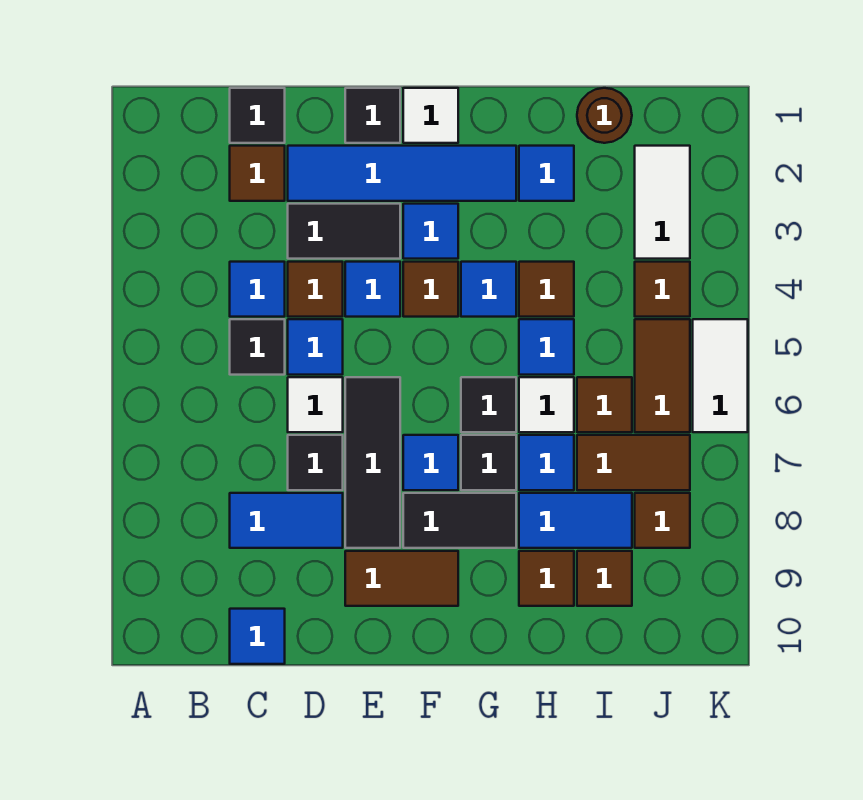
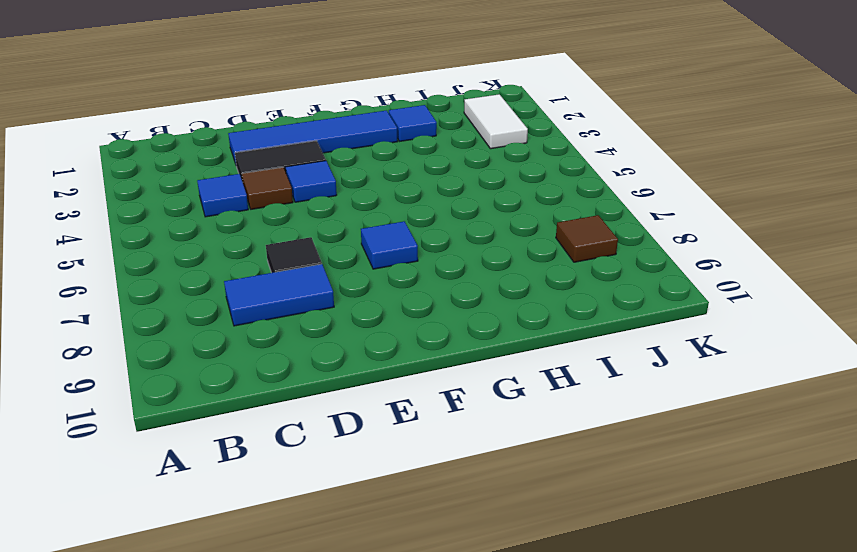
none -> black tile C1 level 1
none -> brown tile C2 level 1
none -> black tile C5 level 1
none -> blue tile C10 level 1

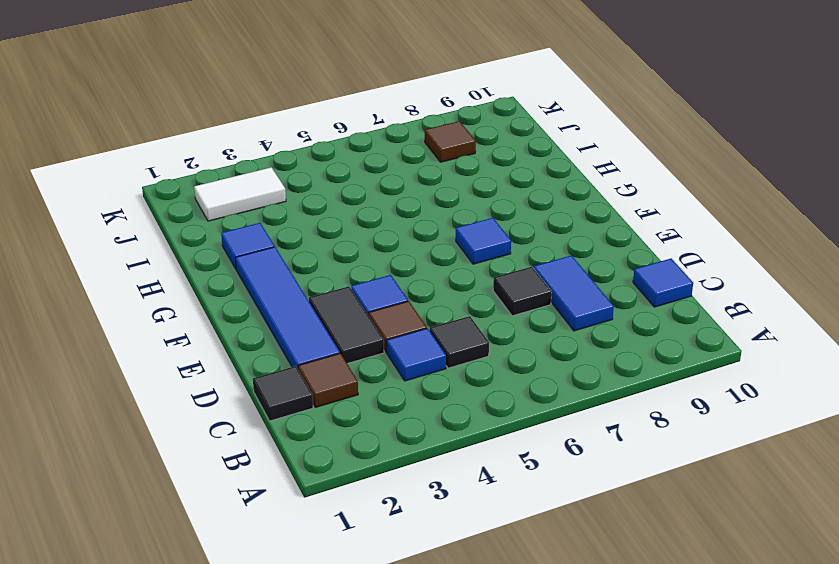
none -> blue tile D5 level 1
none -> white tile D6 level 1
none -> black tile E1 level 1
none -> black tile E6:E8 level 1

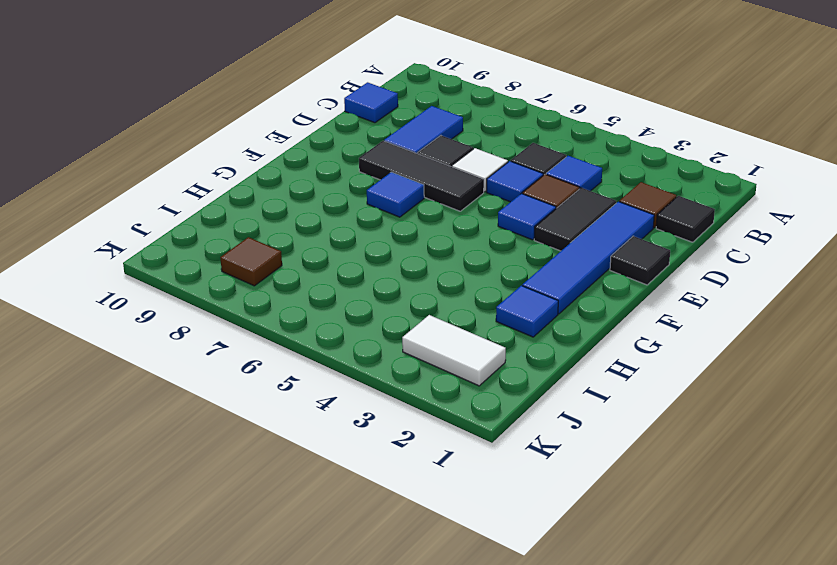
none -> brown tile E9:F9 level 1
none -> white tile F1 level 1
none -> blue tile F3 level 1
none -> brown tile F4 level 1

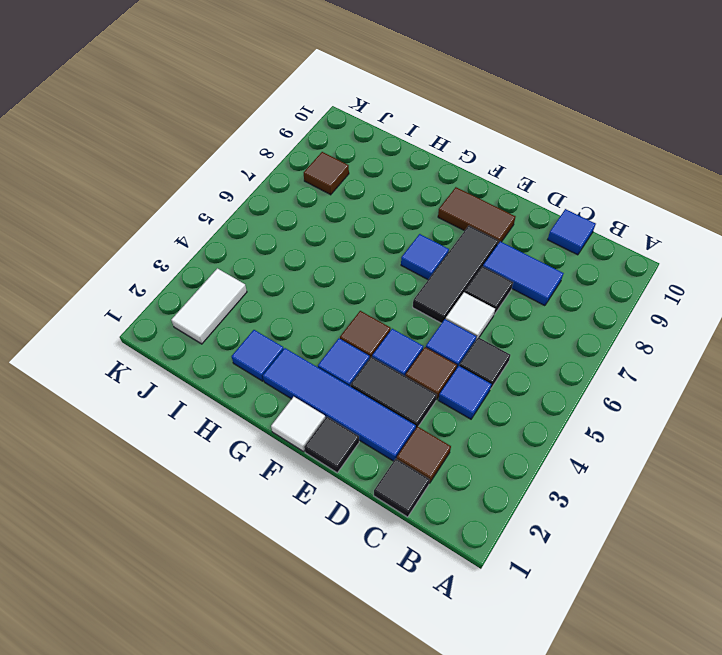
none -> black tile F8:G8 level 1
none -> blue tile G4 level 1
none -> black tile G6 level 1
none -> black tile G7 level 1

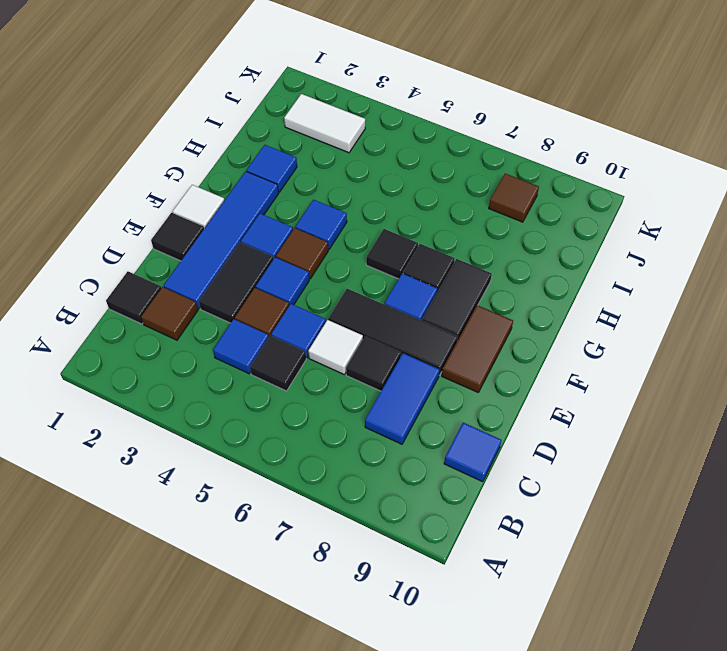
none -> brown tile H4 level 1
none -> blue tile H5 level 1
none -> white tile H6 level 1
none -> blue tile H7 level 1

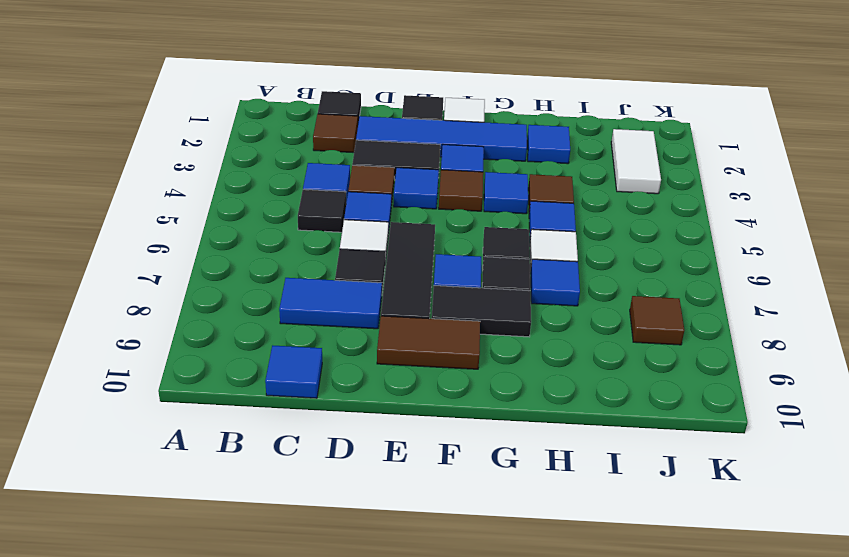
none -> blue tile H8:I8 level 1
none -> brown tile H9 level 1
none -> brown round brick I1 level 1
none -> brown tile I6 level 1

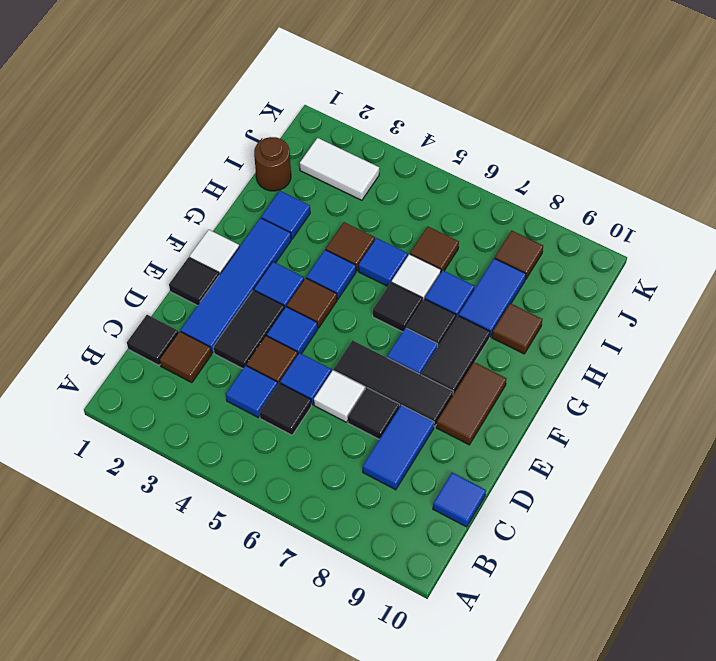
none -> brown tile I7:J7 level 1
none -> brown tile I9 level 1
none -> brown tile J4 level 1
none -> brown tile J5:J6 level 1

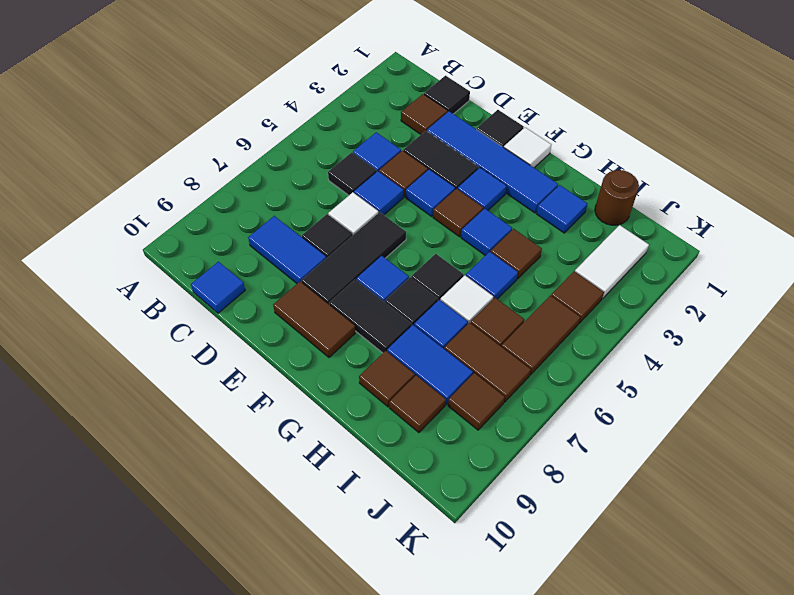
none -> white tile K5:K6 level 1

